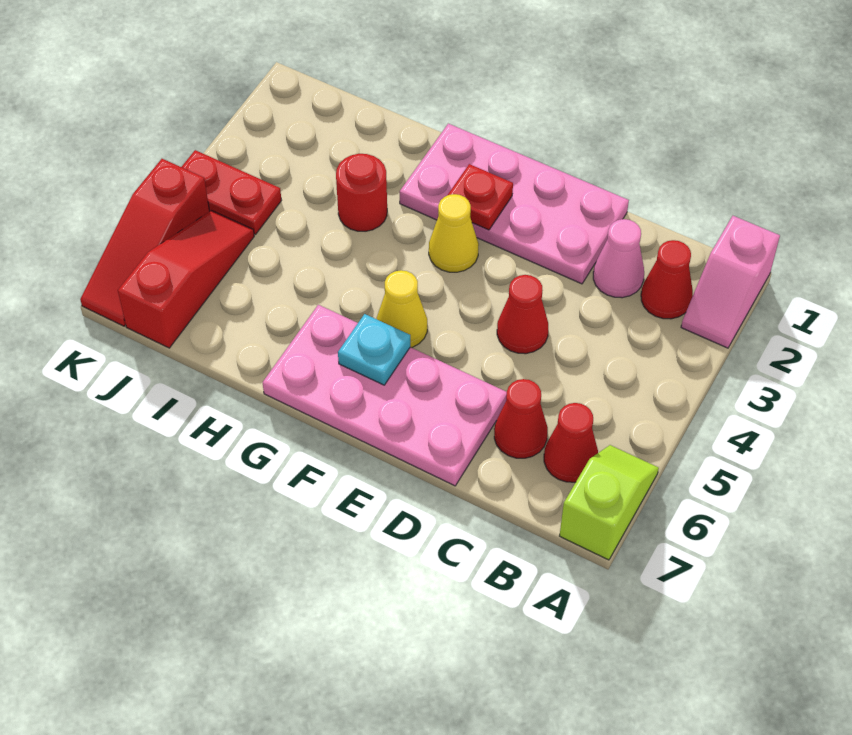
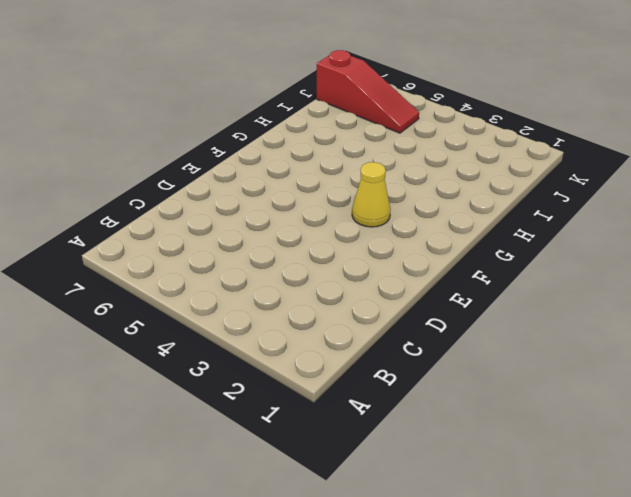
none -> pink slope A1:A2 level 1 top 1
none -> lime slope A6:A7 level 1 top 7
none -> red cone B2 level 1

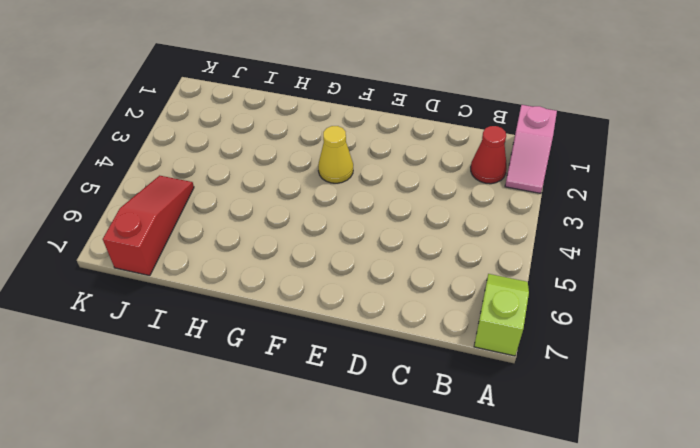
none -> red cone B6 level 1
none -> pink cone C2 level 1
none -> red cone C6 level 1

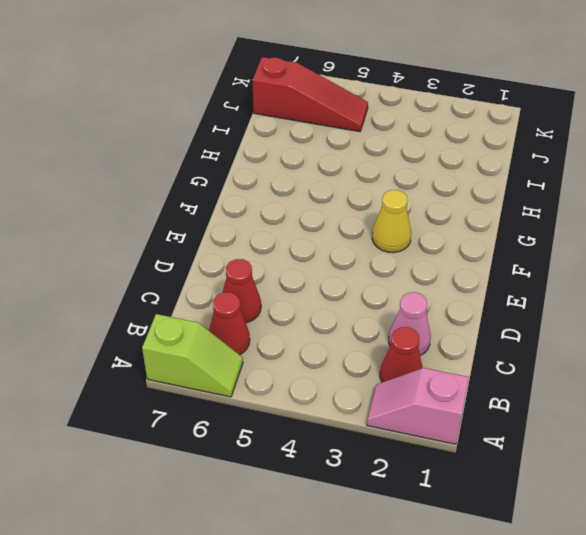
none -> pink plate D1:G2 level 1
none -> red cone D4 level 1
none -> pink plate D6:G7 level 1

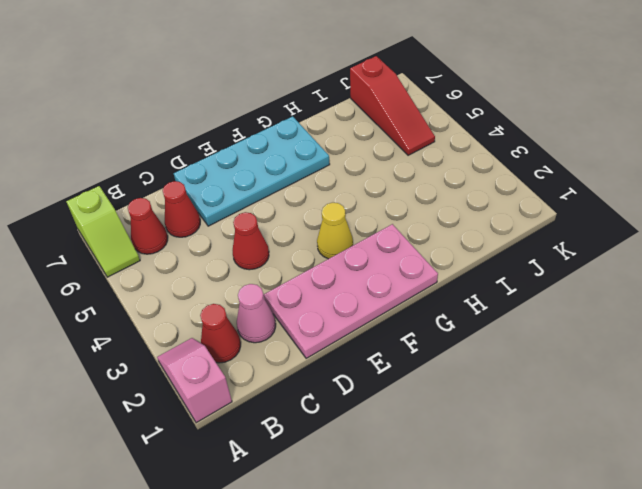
cyan plate D6:G7 level 1 -> pink plate D6:G7 level 1
none -> yellow cone F5 level 1
none -> red round brick H3 level 1
none -> red plate J4:K4 level 1

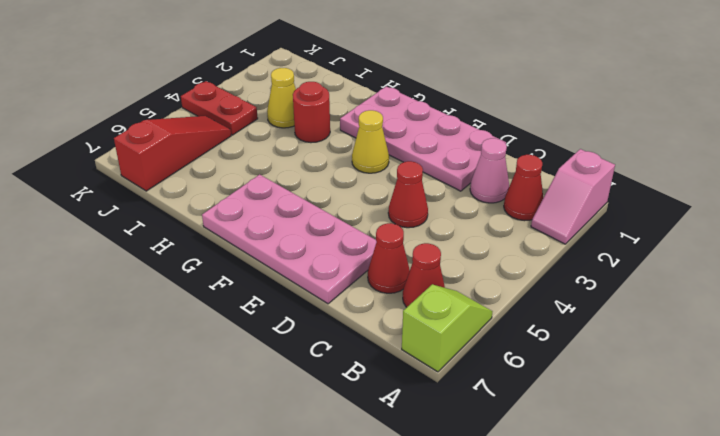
yellow cone I3 level 1 -> yellow cone F5 level 1
none -> red slope K5:K7 level 1 top 5
none -> red plate F2 level 2
none -> cyan plate F6 level 2

